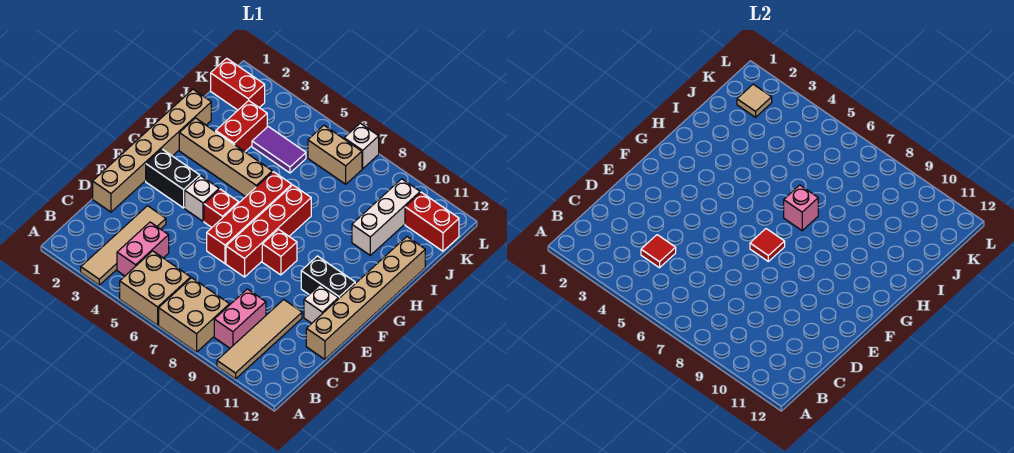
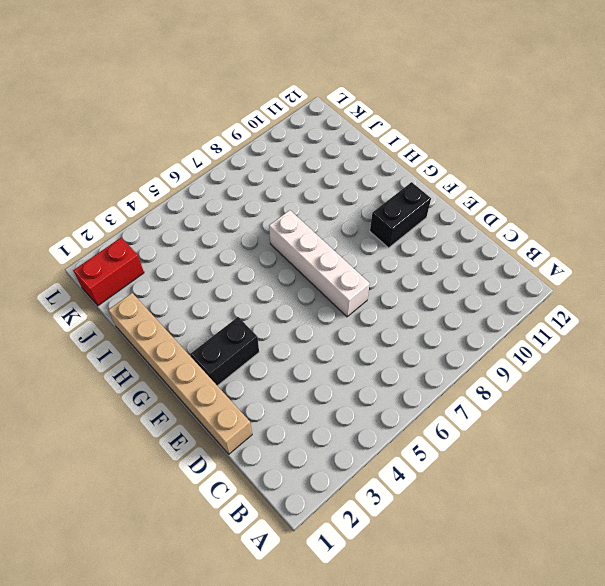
white brick E7:H7 level 1 -> red brick E7:H7 level 1
none -> tan tile A3:D3 level 1
none -> tan brick A5:B6 level 1
none -> tan brick A7:B8 level 1

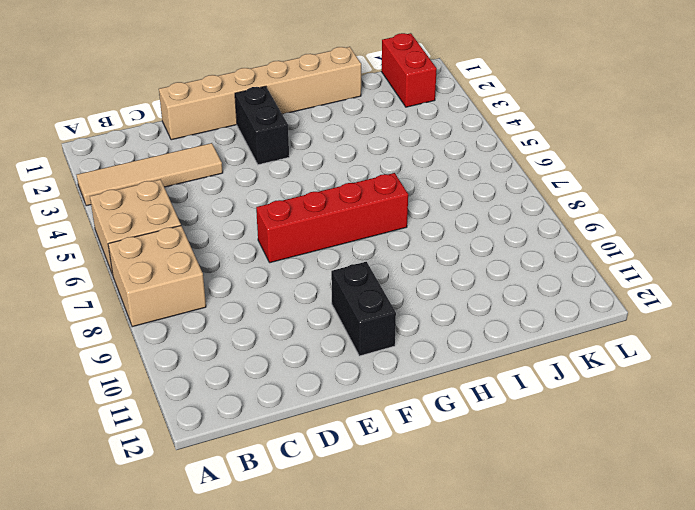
none -> tan tile A10:D10 level 1
none -> pink brick B4:C4 level 1
none -> pink brick B9:C9 level 1

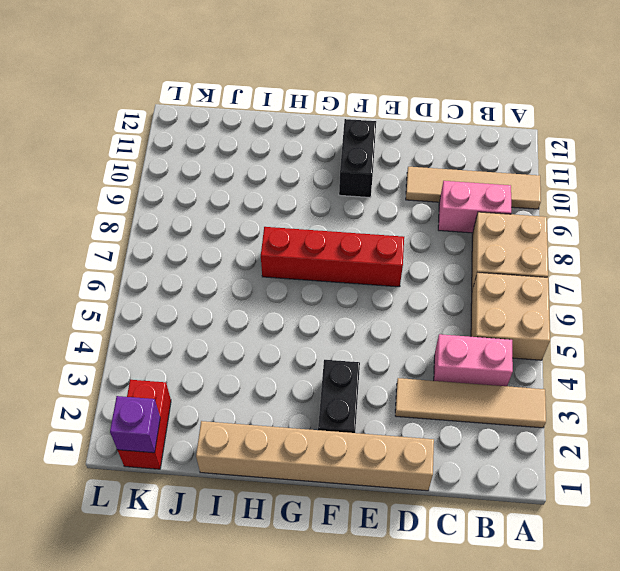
purple brick K1 level 2 -> none
none -> tan brick D12:I12 level 1
none -> red brick E6:H6 level 1
none -> white brick E11 level 1

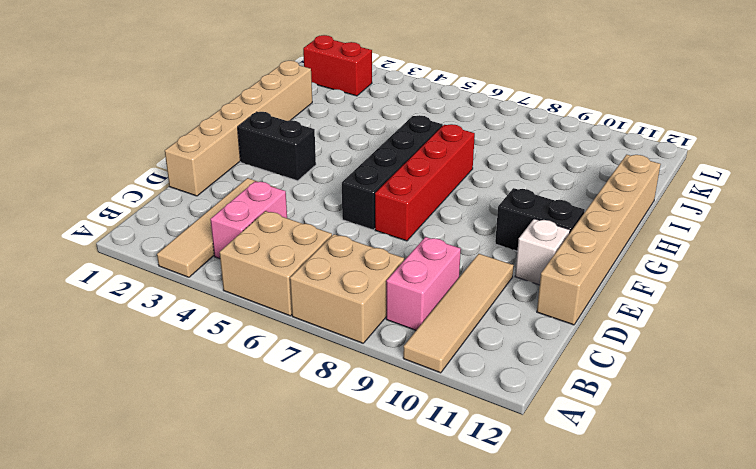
black brick E6:H6 level 1 -> red brick E6:H6 level 1
none -> white brick F4 level 1
none -> red brick F5 level 1
none -> red brick F8 level 1

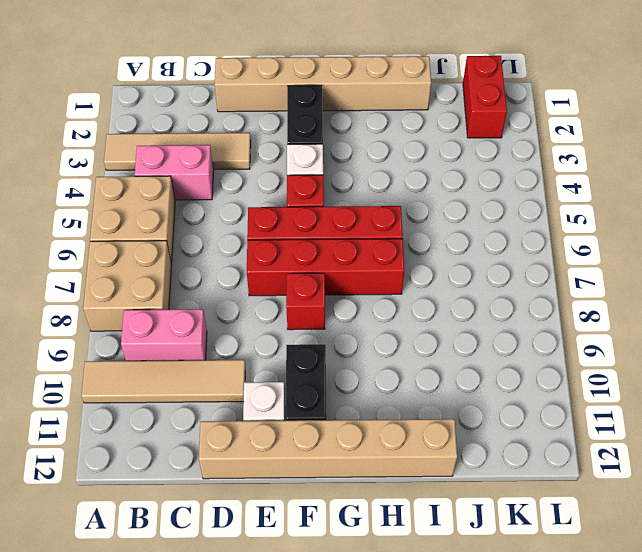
none -> tan brick H2:H5 level 1
none -> red brick I3:J3 level 1
none -> white brick I10:K10 level 1

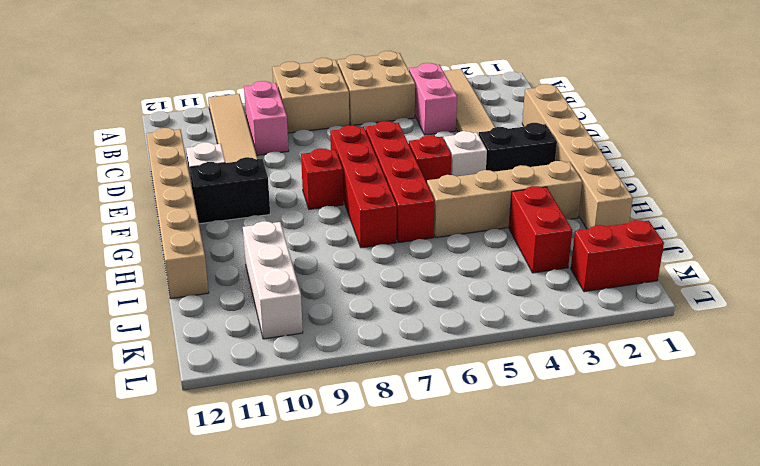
none -> purple tile J4:J5 level 1
none -> tan brick K6:K7 level 1
none -> red brick K11:K12 level 1

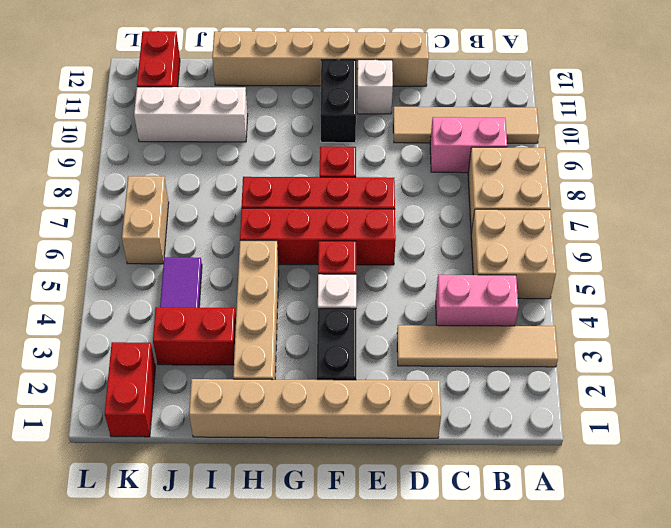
none -> white brick L7 level 1
none -> red tile C4 level 2
none -> red tile F7 level 2

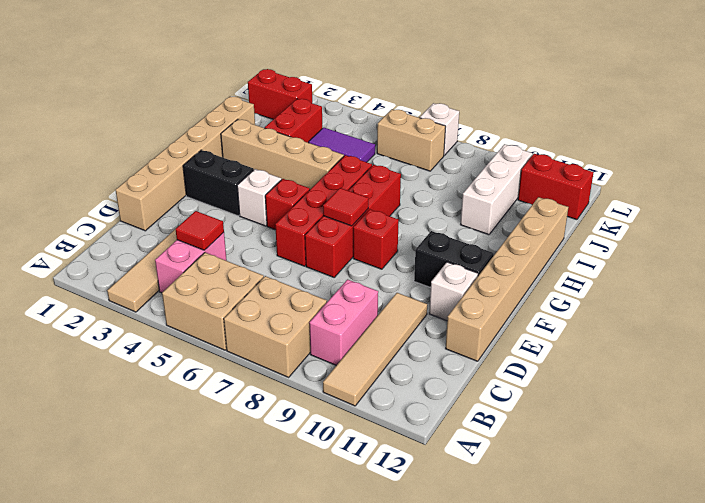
none -> pink brick H7 level 2
none -> tan tile K2 level 2

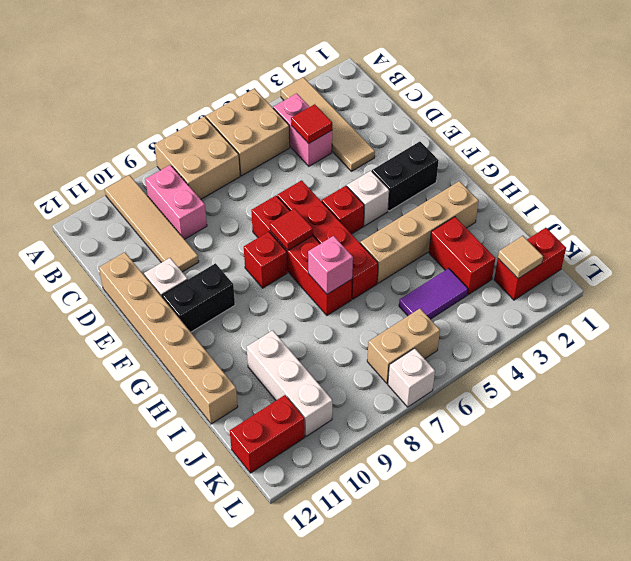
none -> tan brick D1:I1 level 1

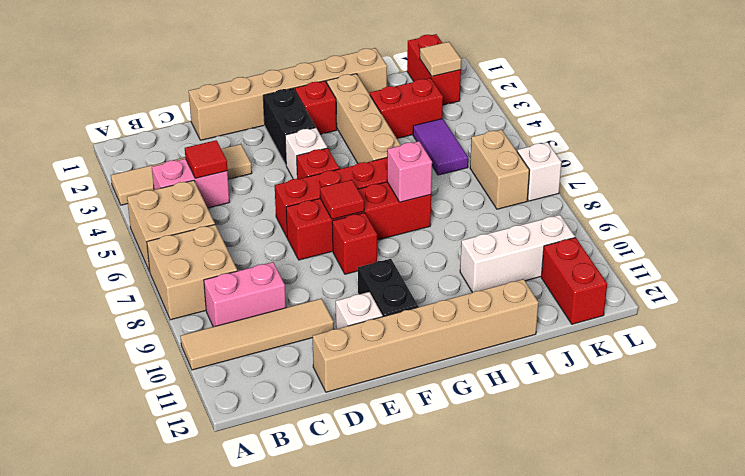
red brick G2 level 1 -> none

